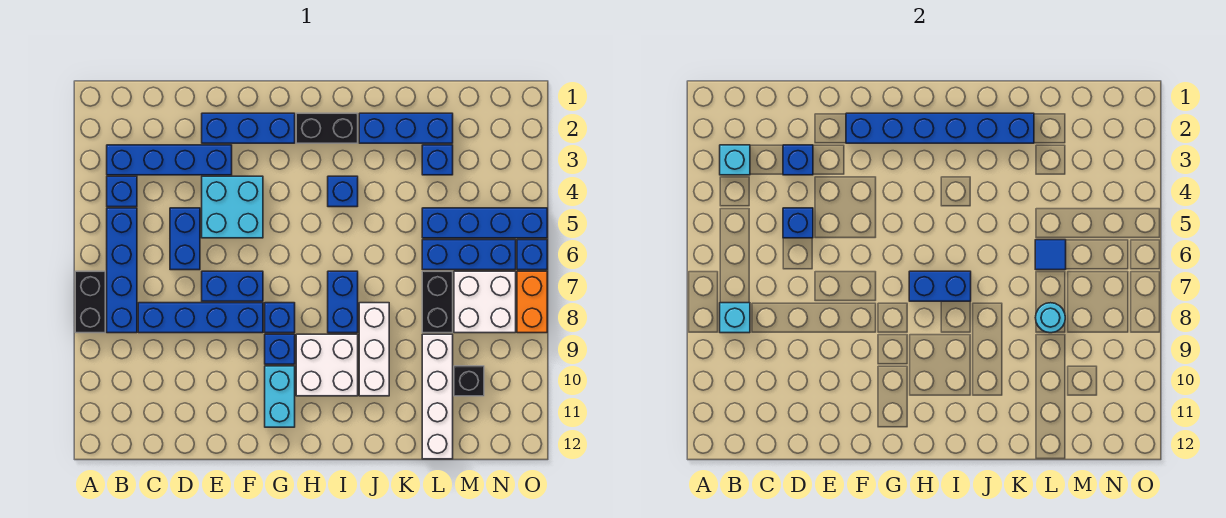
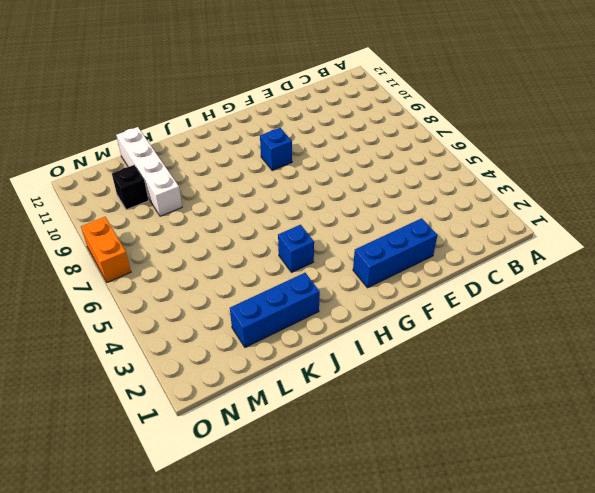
none -> black brick A7:A8 level 1
none -> blue brick B3:E3 level 1
none -> blue brick B4 level 1
none -> blue brick B5:B8 level 1

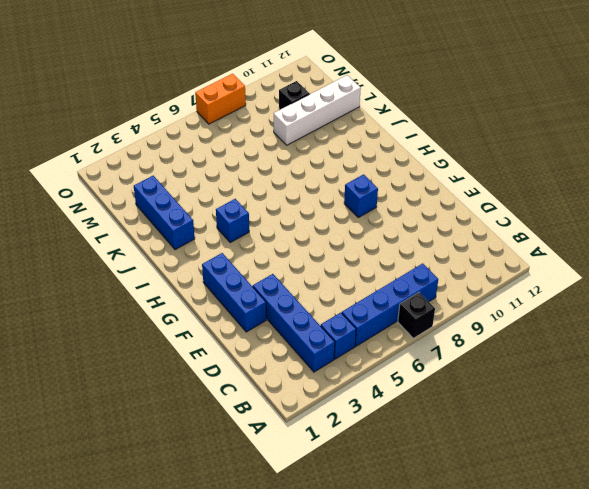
black brick A7 level 1 -> black brick A7:A8 level 1
none -> blue brick C8:F8 level 1
none -> blue brick D5:D6 level 1
none -> cyan brick E4:F5 level 1
none -> blue brick E7:F7 level 1

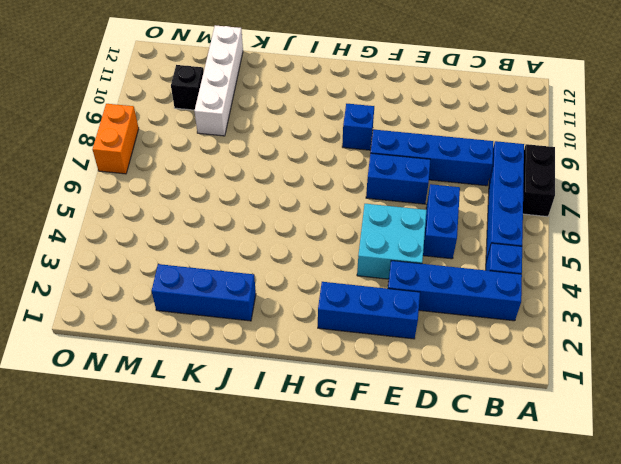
none -> blue brick G8 level 1
none -> cyan brick G10:G11 level 1
none -> black brick H2:I2 level 1
none -> white brick H9:I10 level 1

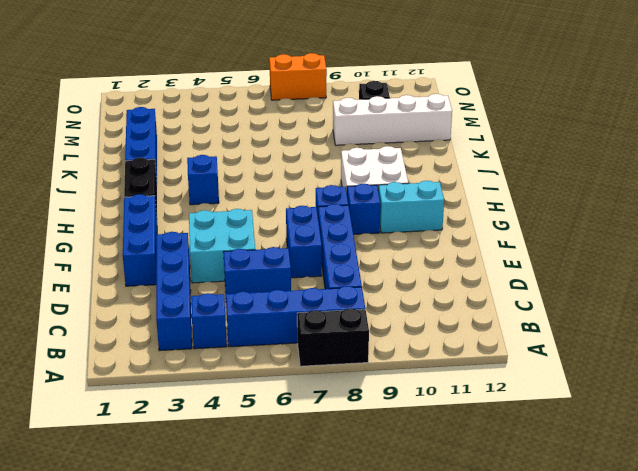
none -> blue brick I7:I8 level 1
none -> white brick J8:J10 level 1
none -> blue brick L3 level 1
none -> blue brick L5:O5 level 1

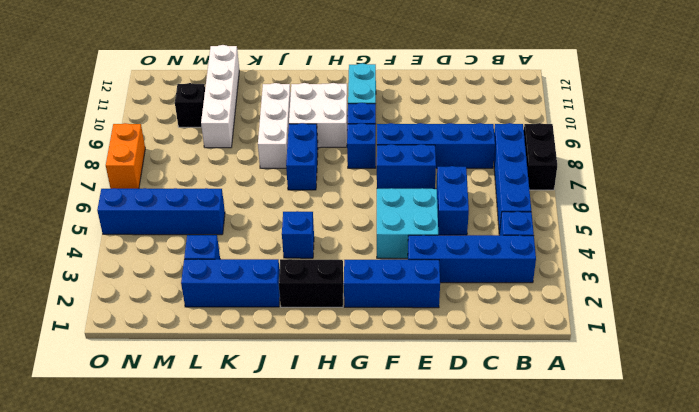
none -> blue brick L6:N6 level 1
none -> black brick L7:L8 level 1
none -> white brick M7:N8 level 1
none -> blue brick O6 level 1

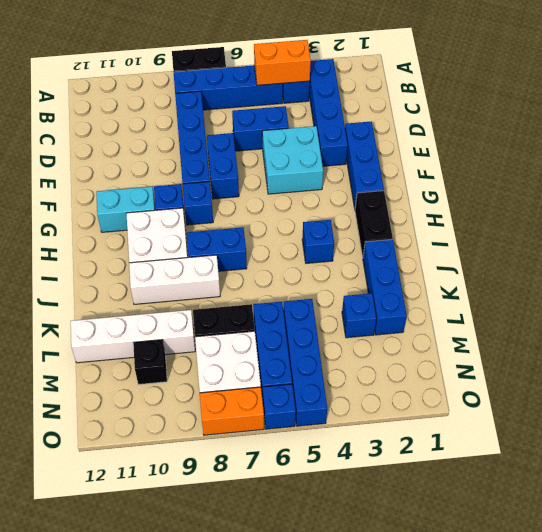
orange brick B4:B5 level 2 -> none
none -> cyan brick B3 level 2
none -> cyan brick B8 level 2
none -> blue brick D3 level 2
none -> blue brick D5 level 2

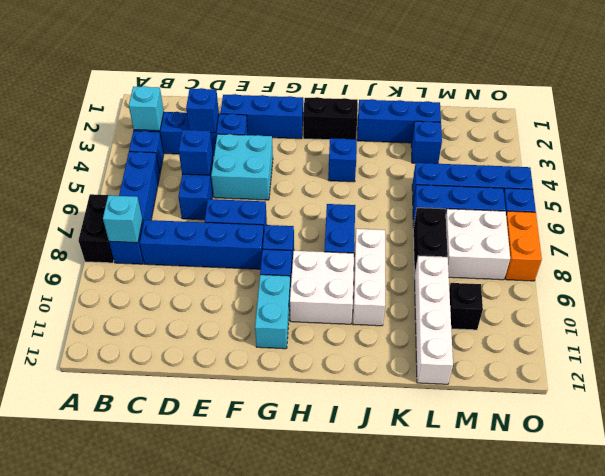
none -> blue brick F2:K2 level 2
none -> blue brick H7:I7 level 2
none -> blue tile L6 level 2
none -> cyan round brick L8 level 2

